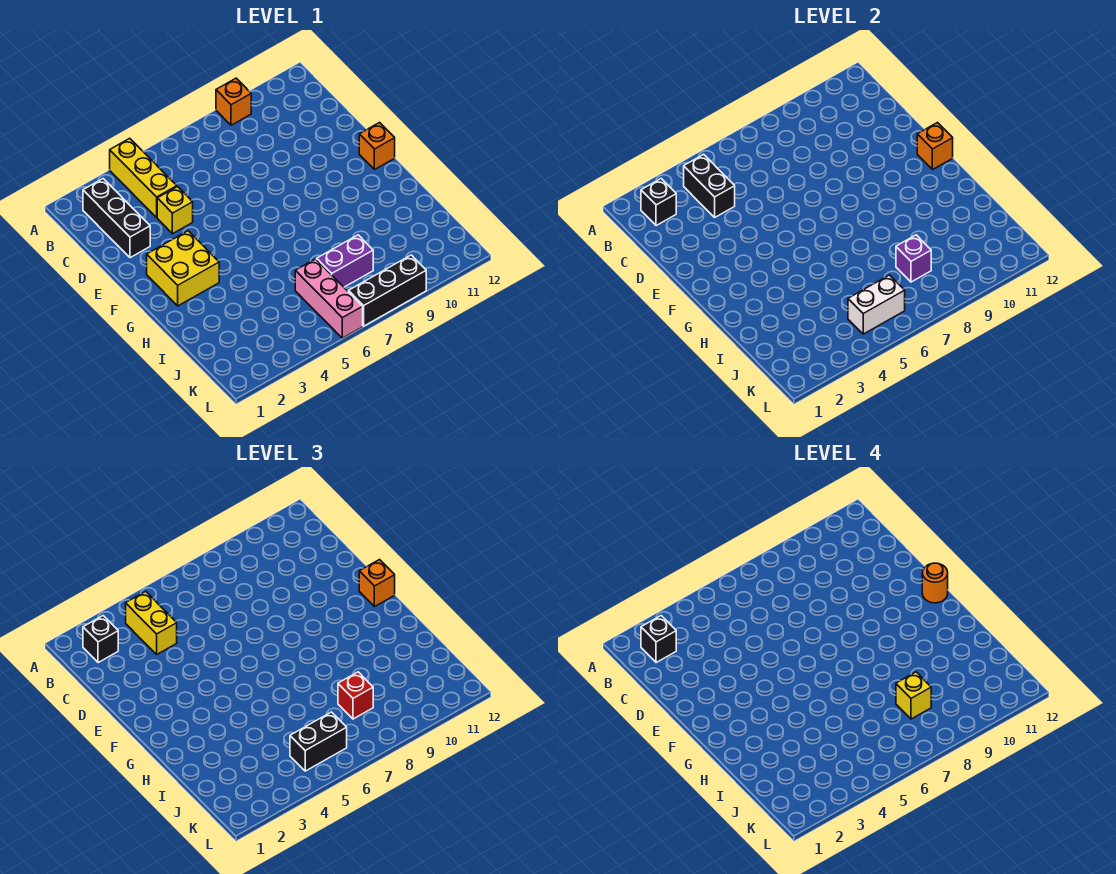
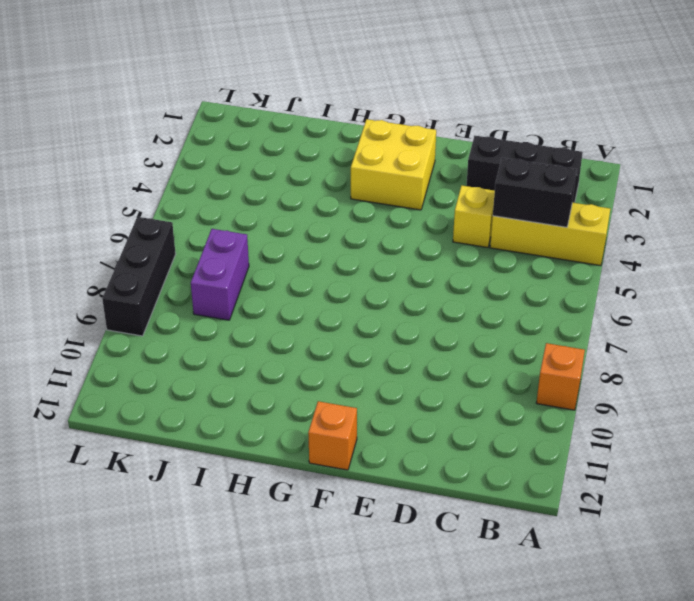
none -> pink brick J6:L6 level 1
none -> black brick B2 level 2
none -> orange brick F12 level 2

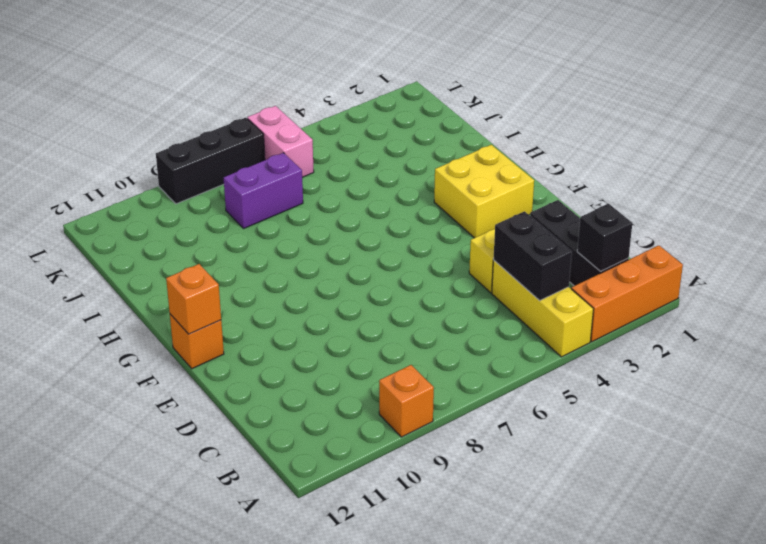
orange brick A1:A3 level 1 -> none
pink brick K6:L6 level 1 -> pink brick J6:L6 level 1
none -> purple brick J8 level 2
none -> white brick K5:K6 level 2
none -> black brick B2 level 3

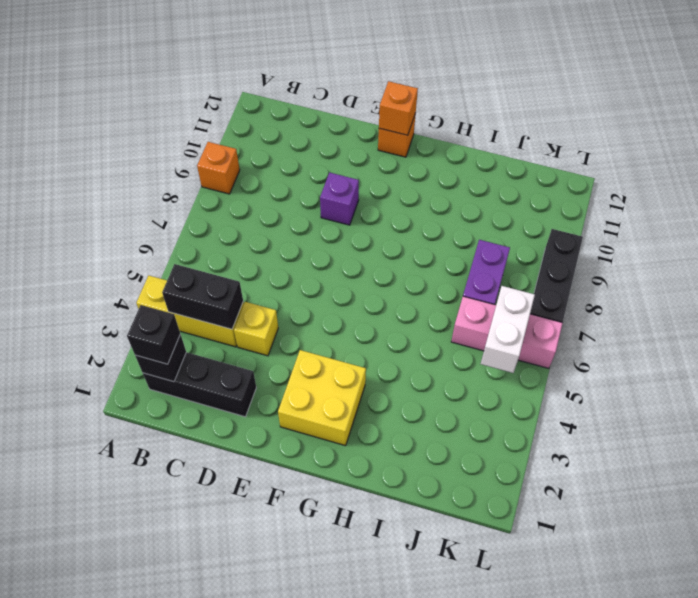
purple brick E9 level 1 -> purple brick J8 level 2
none -> yellow brick B4:C4 level 3
none -> orange brick F12 level 3
none -> red brick J8 level 3

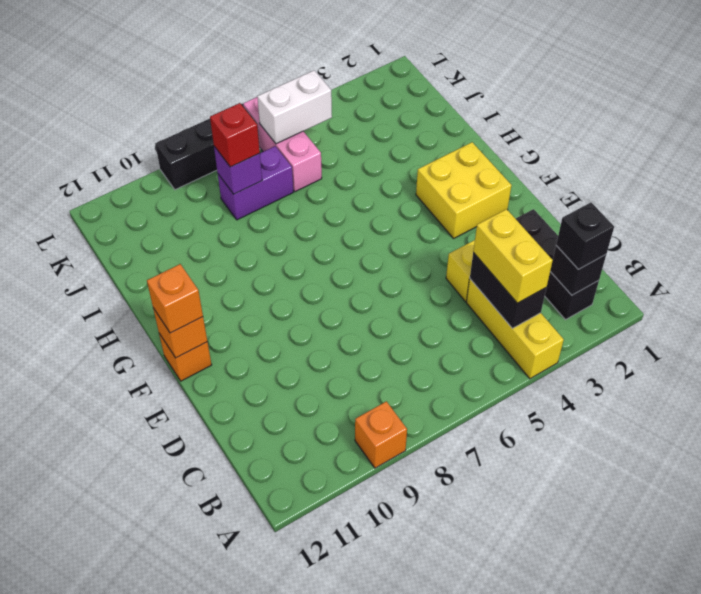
none -> black brick K5:K6 level 3
none -> black brick B2 level 4
none -> orange round brick F12 level 4

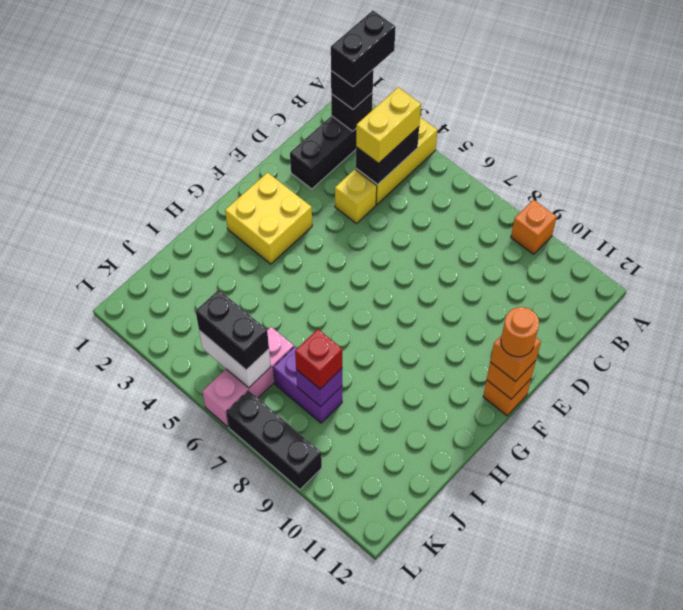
black brick A2:B2 level 4 -> black brick B2 level 4
none -> yellow brick J8 level 4

